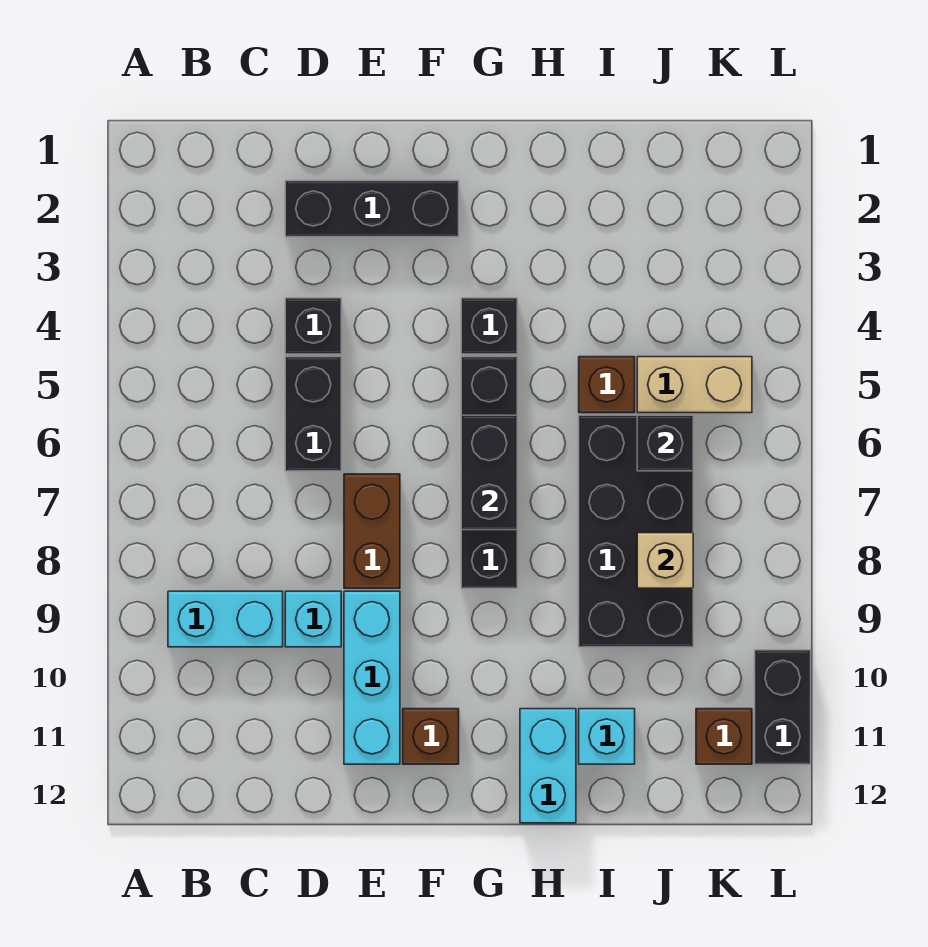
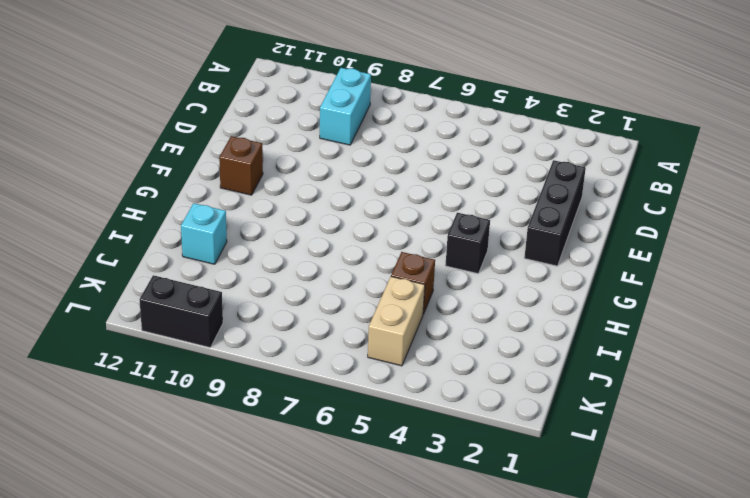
none -> black brick D4 level 1
none -> black brick D5:D6 level 1
none -> cyan brick D9 level 1

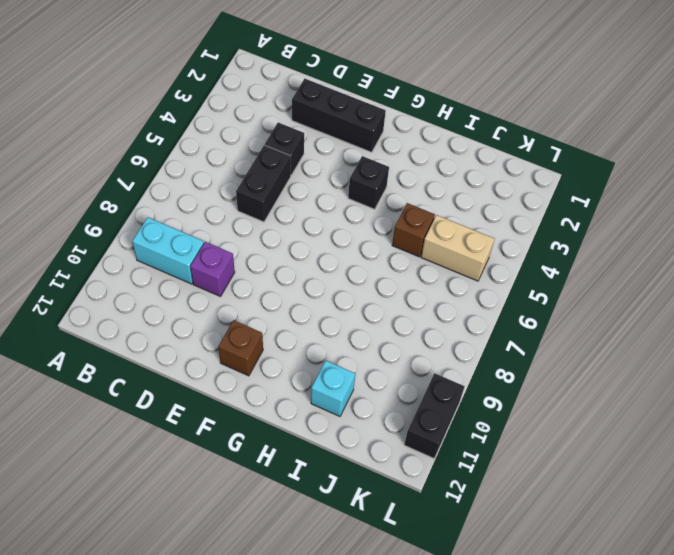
purple brick D9 level 1 -> cyan brick D9 level 1
none -> brown brick E7:E8 level 1
none -> cyan brick E9:E11 level 1
none -> black brick G5:G8 level 1

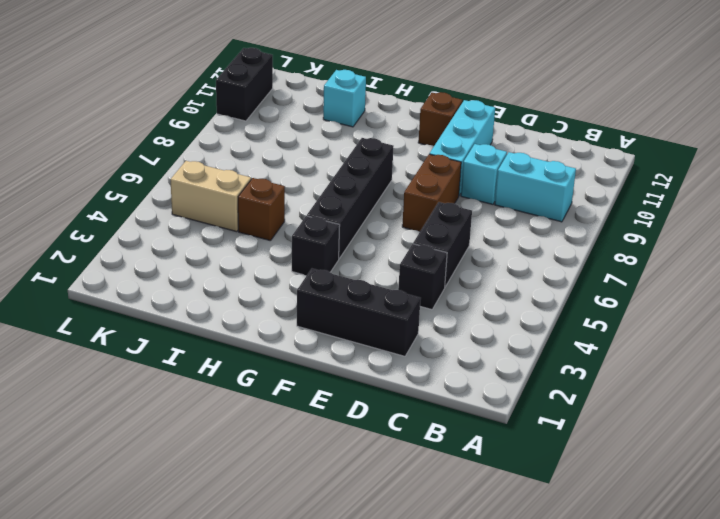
none -> cyan brick H11:H12 level 1
none -> black brick I6:J9 level 1
none -> brown brick K11 level 1

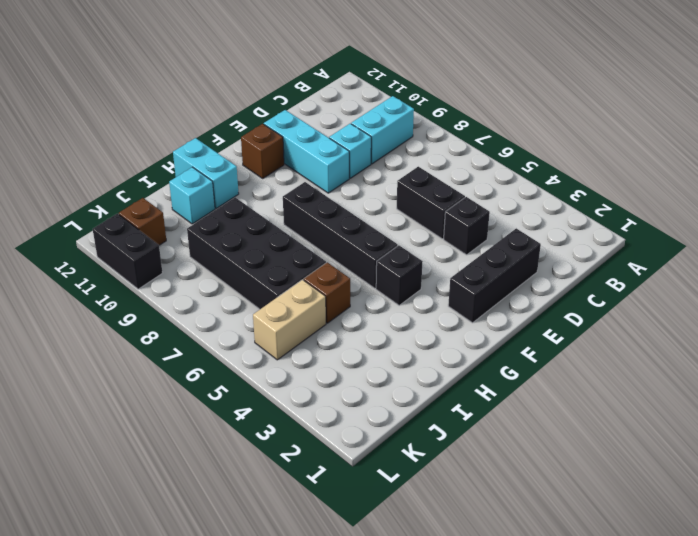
none -> brown brick E7:E8 level 1
none -> black brick G6:G7 level 2
none -> black brick J6 level 2

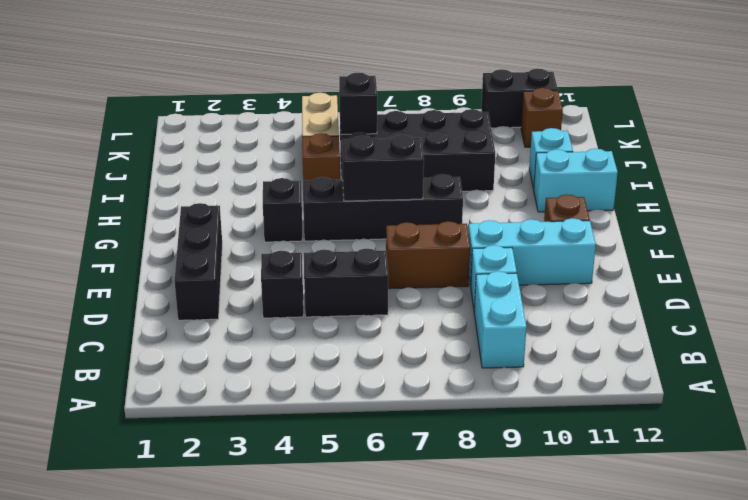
none -> tan brick J8 level 2

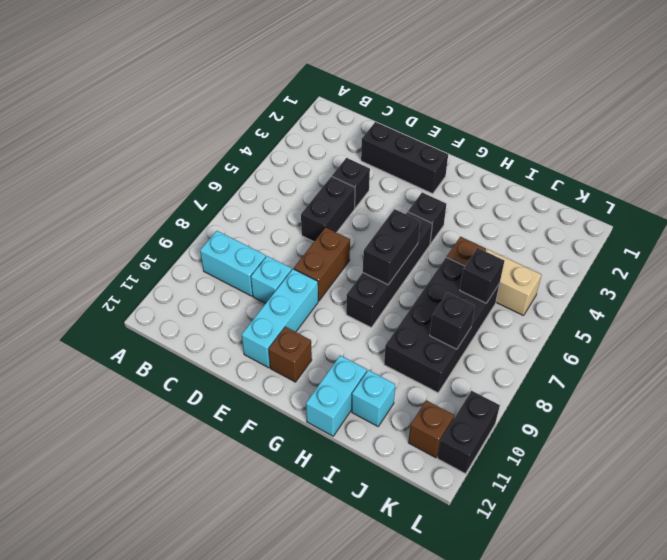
black brick J8 level 2 -> tan brick J8 level 2

